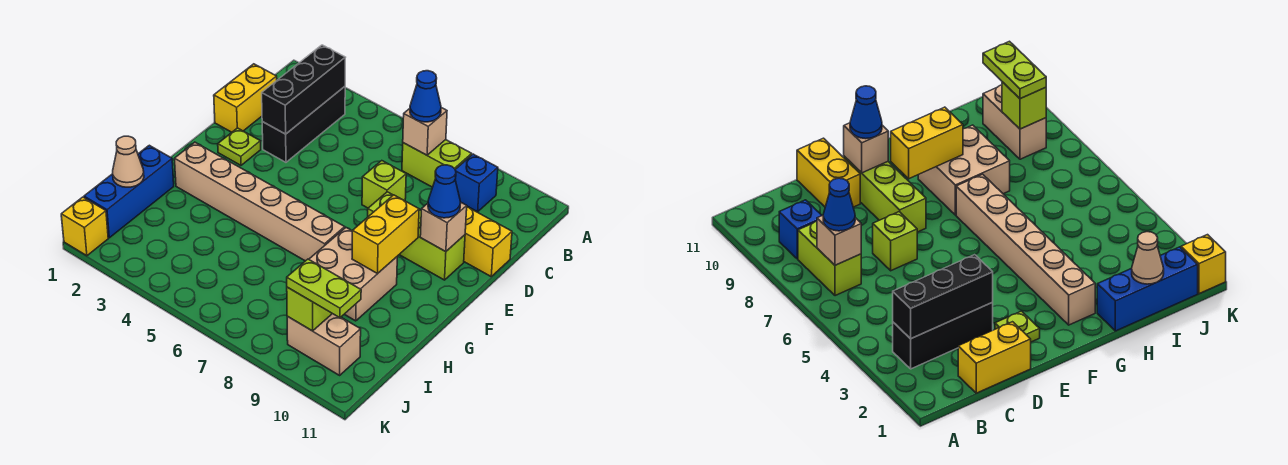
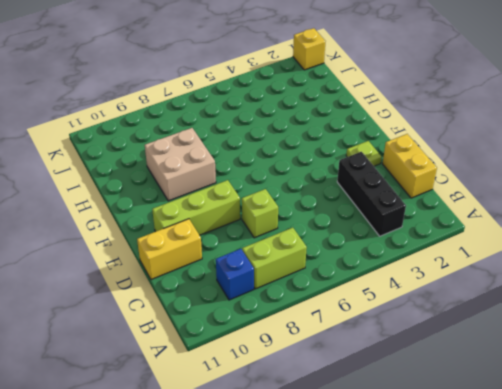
none -> tan brick G2:G7 level 1
none -> blue brick H1:J1 level 1
none -> tan brick J9:J10 level 1

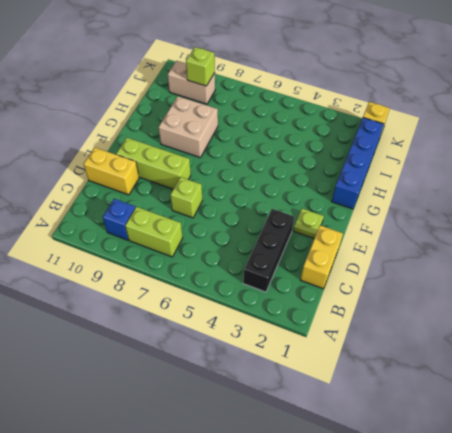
blue brick G1:J1 level 1 -> blue brick H1:J1 level 1
none -> tan brick G2:G7 level 1
none -> black brick B3:D3 level 2
none -> tan brick B7 level 2

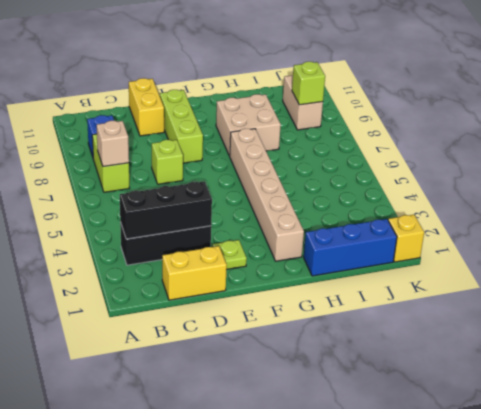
none -> tan brick E10 level 2
none -> yellow brick F9:G9 level 2
none -> tan cone I1 level 2

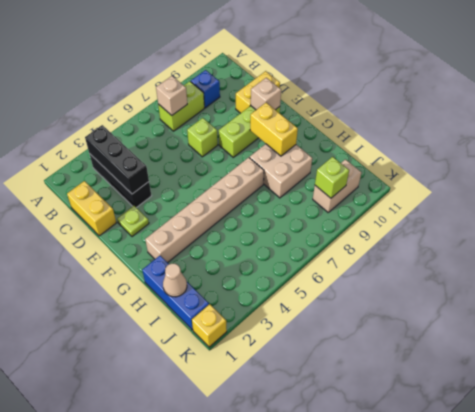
none -> blue cone B7 level 3
none -> blue cone E10 level 3
none -> lime plate J9:J10 level 3

